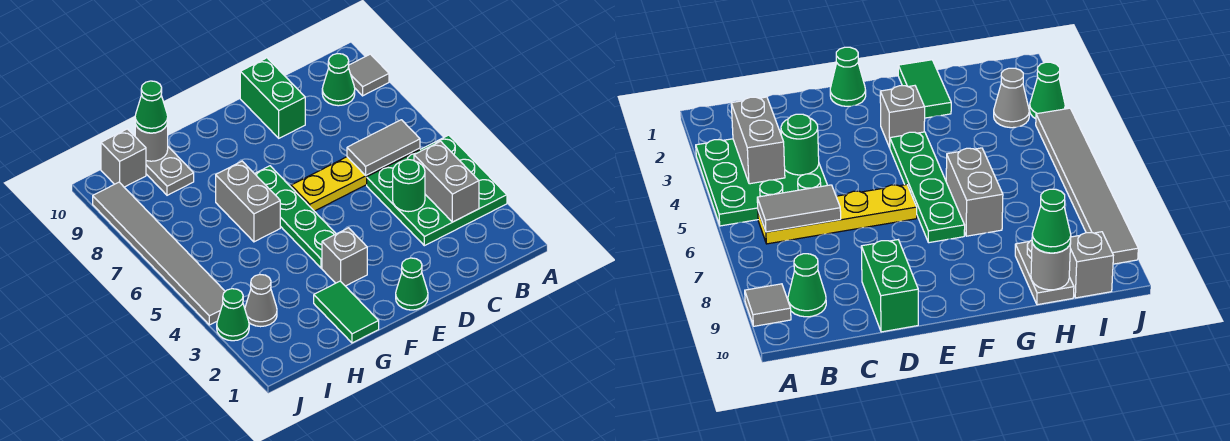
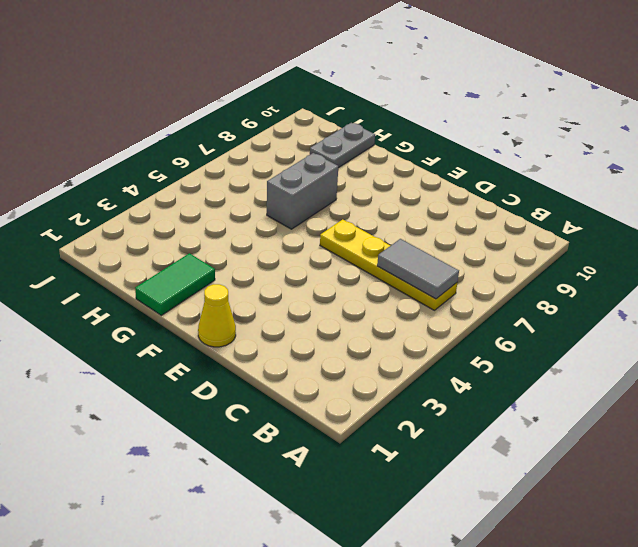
yellow cone E1 level 1 -> green cone E1 level 1
none -> green plate A3:C5 level 1
none -> grey tile A9 level 1
none -> green cone B9 level 1

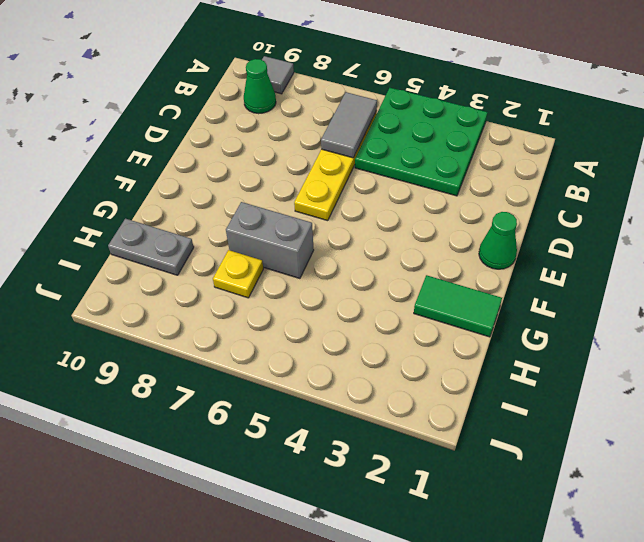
yellow plate H7 level 1 -> none
none -> green brick D9:D10 level 1
none -> grey brick F3 level 1
none -> green plate F4:F7 level 1

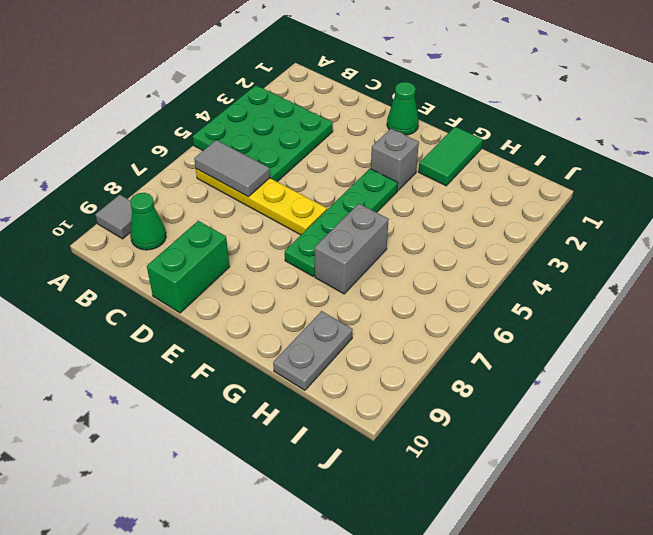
none -> grey cone I3 level 1
none -> grey brick I10 level 1
none -> green cone J3 level 1

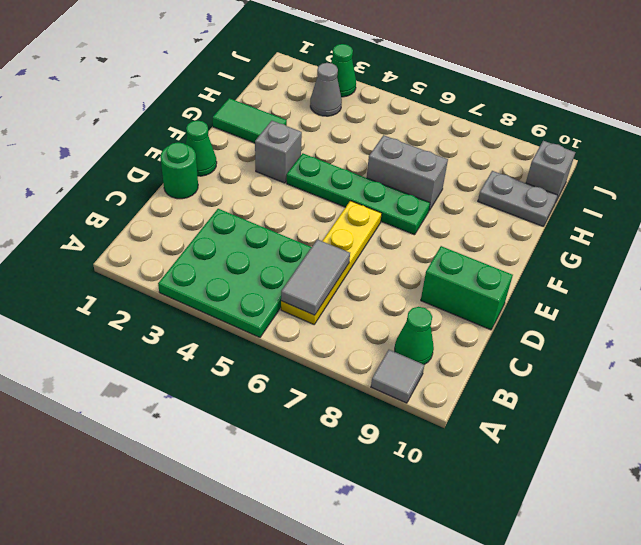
green round brick D1 level 1 -> green round brick C4 level 2
none -> grey tile J4:J9 level 1
none -> grey brick B3:B4 level 2
none -> grey round brick H10 level 2

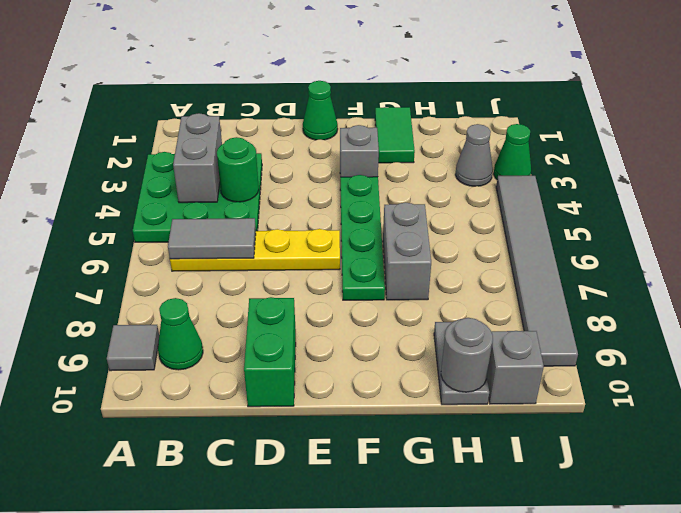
none -> green cone H10 level 3

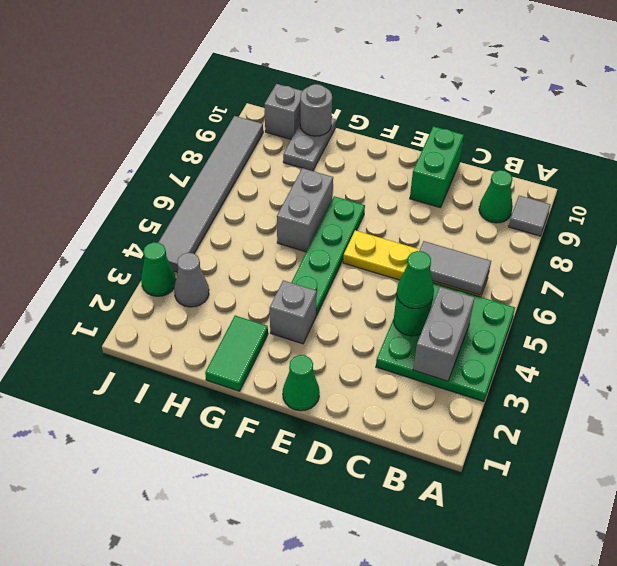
green cone C4 level 3 -> green cone H10 level 3

